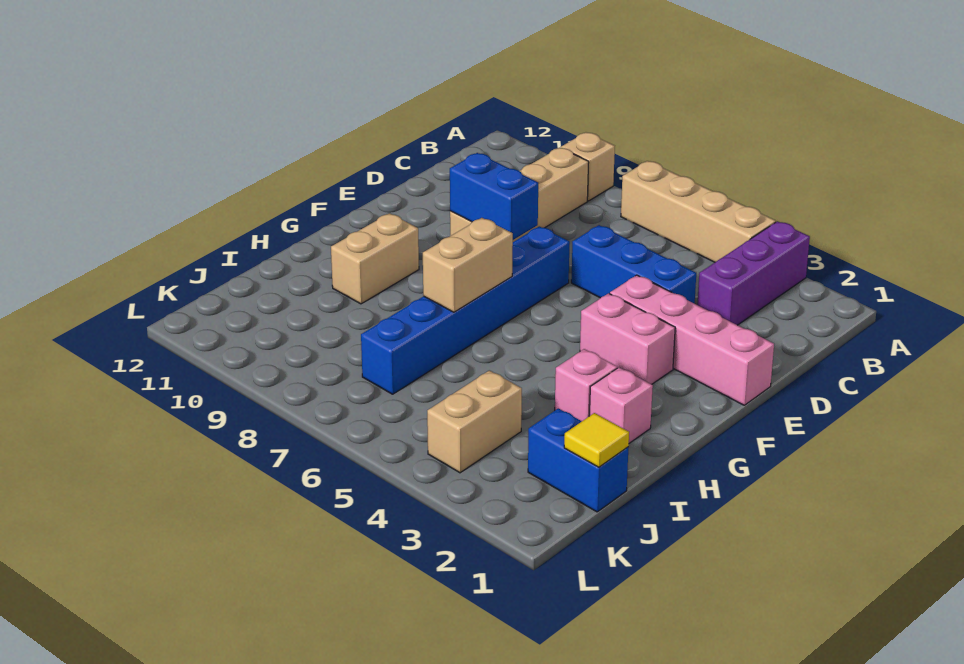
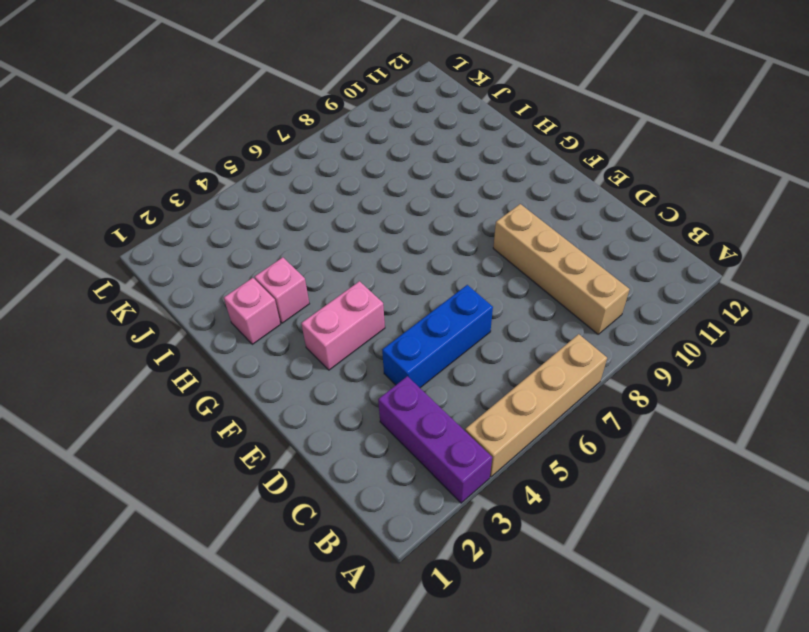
none -> tan brick A9 level 1
none -> pink brick E1:E4 level 1
none -> blue brick E7:J7 level 1

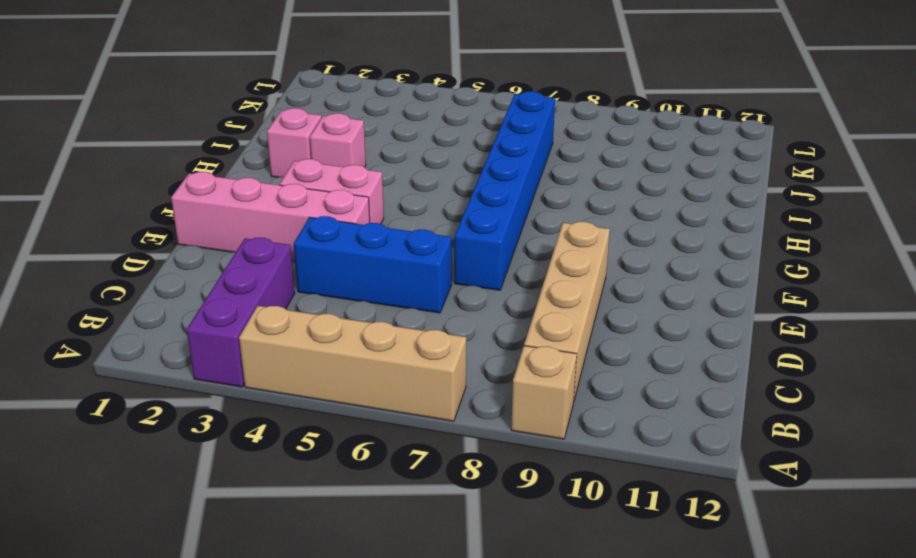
none -> tan brick G10:H10 level 1
none -> blue brick J1:J2 level 1
none -> tan brick J4:K4 level 1

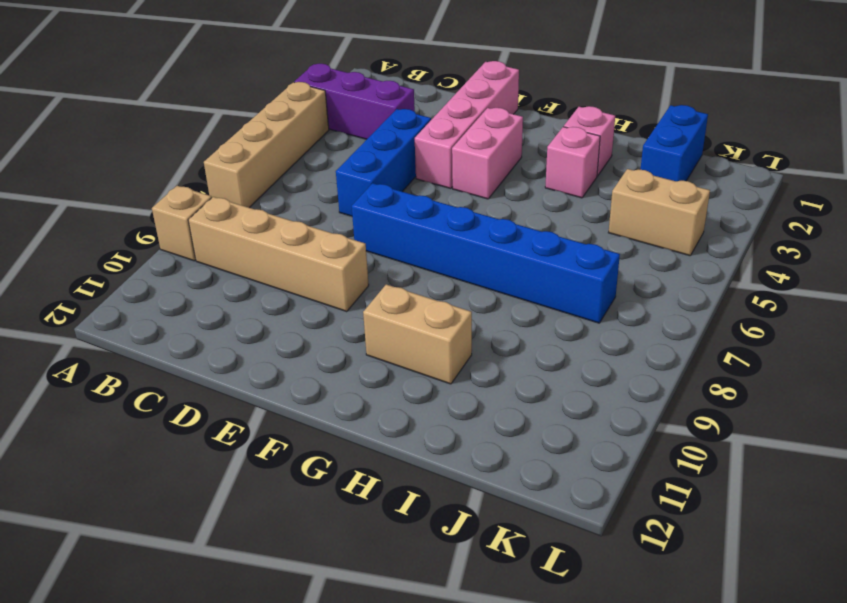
none -> blue brick E8:E9 level 2
none -> tan brick G7:H7 level 2
none -> yellow tile J1 level 2

